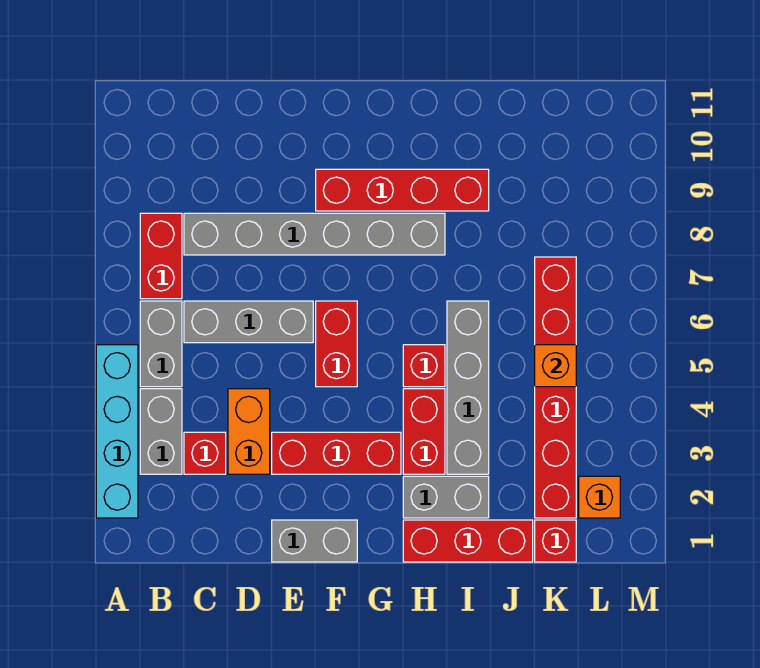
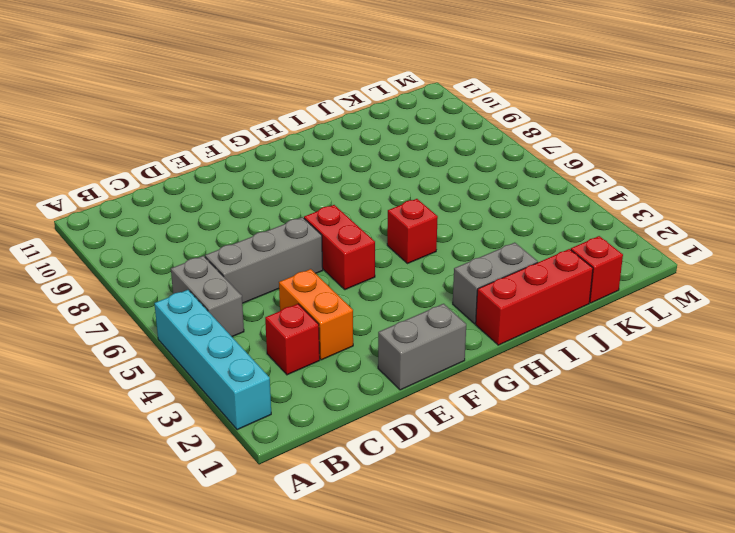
none -> grey brick B3:B4 level 1
none -> red brick B7:B8 level 1
none -> grey brick C8:H8 level 1

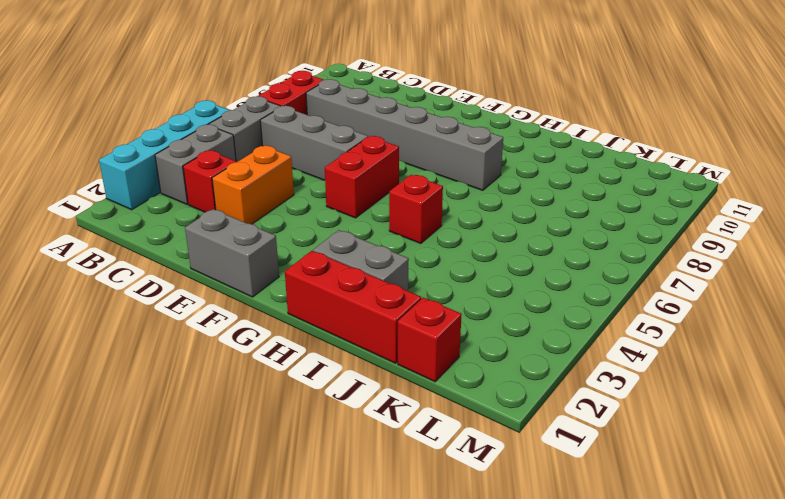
none -> red brick E3:G3 level 1
none -> red brick F9:I9 level 1
none -> red brick H3:H4 level 1

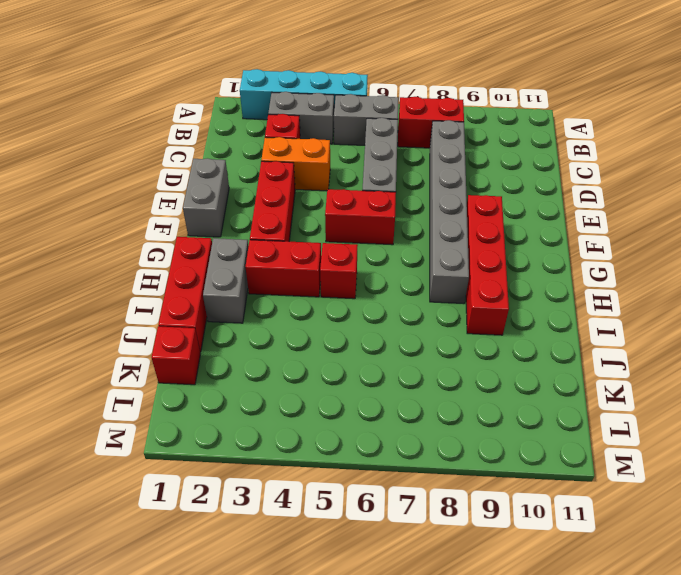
none -> grey brick I3:I6 level 1
none -> red brick K2:K7 level 1
none -> orange brick L2 level 1

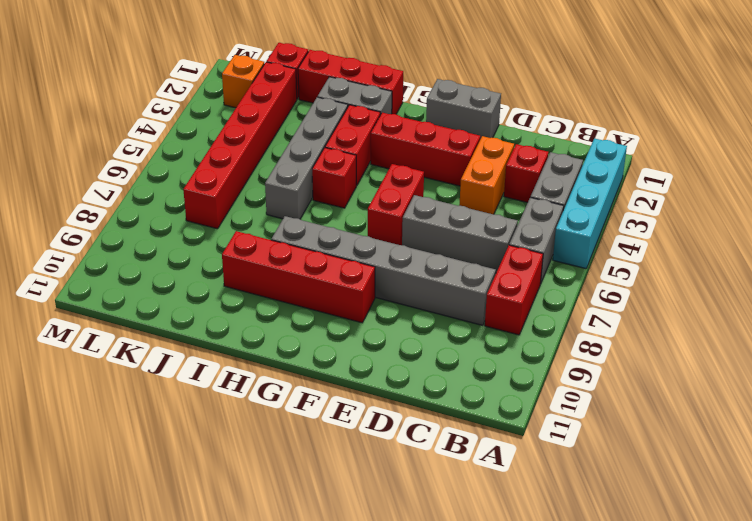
none -> orange brick K5 level 2

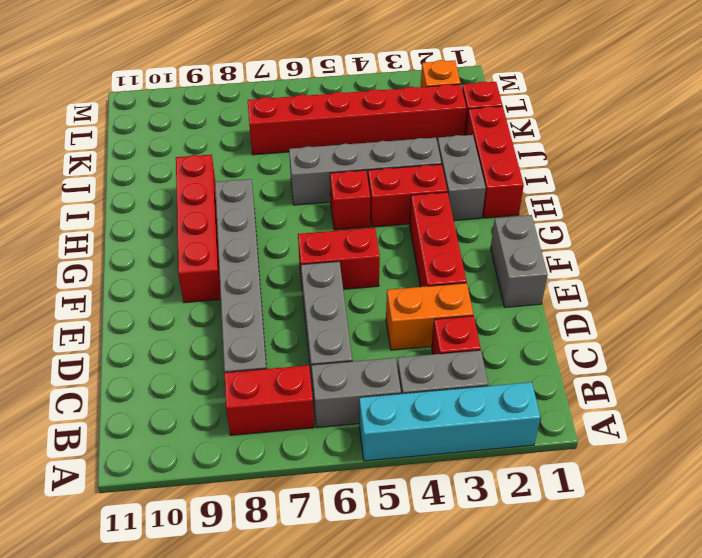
none -> orange brick K5 level 2

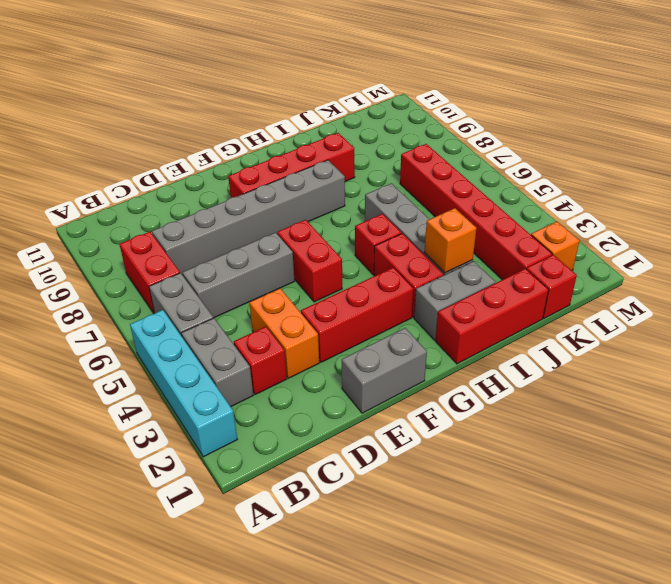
orange brick I3 level 2 -> orange brick K5 level 2

